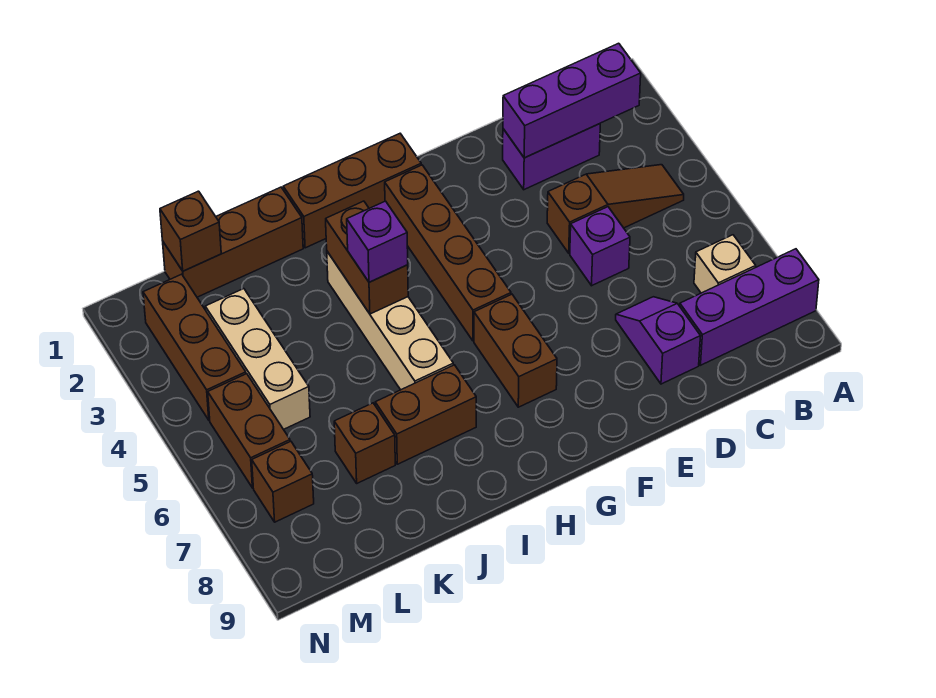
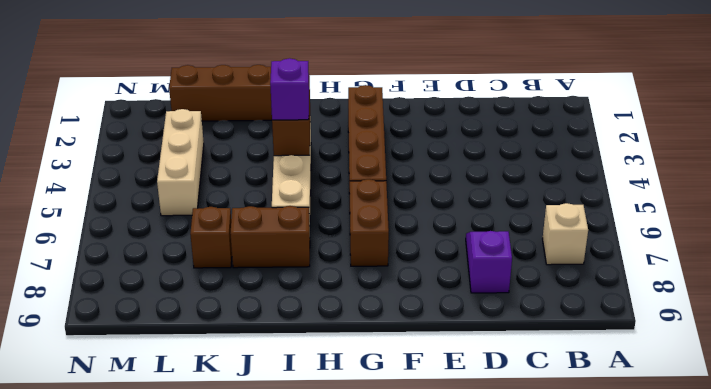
none -> purple brick A8:C8 level 1
none -> brown slope B4:D4 level 1 top D
none -> purple brick C2:D2 level 1

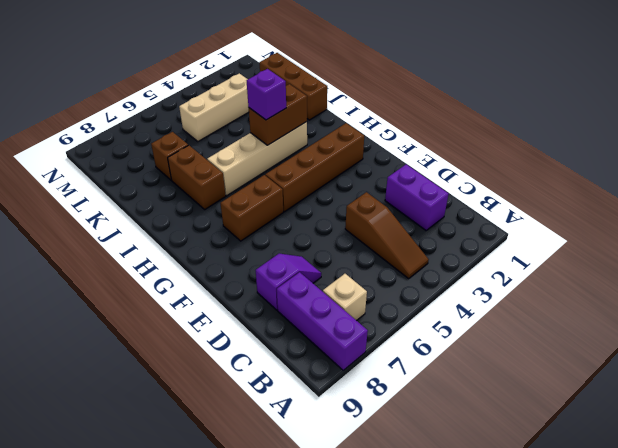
none -> purple brick D5 level 1
none -> brown brick G1:I1 level 1
none -> brown brick M2:M4 level 1

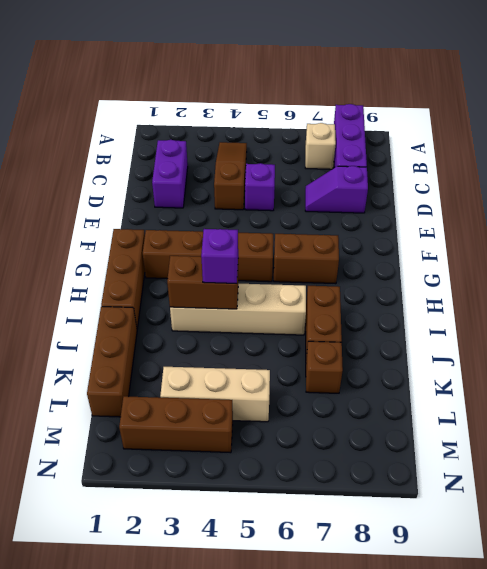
none -> brown brick M5:M6 level 1
none -> brown brick M7 level 1
none -> purple brick B2:D2 level 2

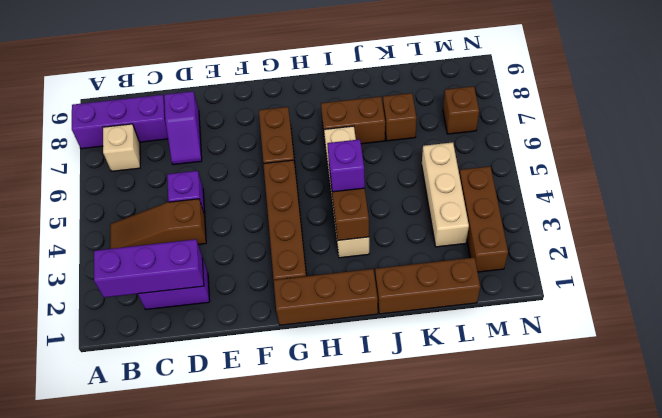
none -> brown brick M5:M6 level 1
none -> brown brick L1 level 2

